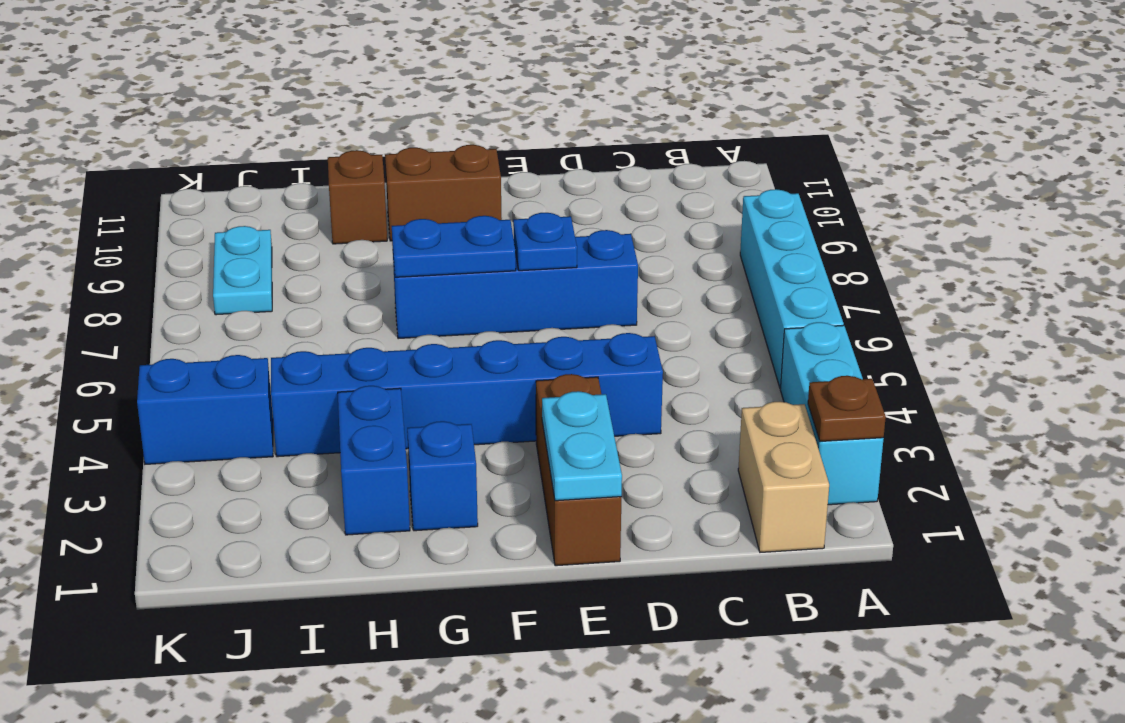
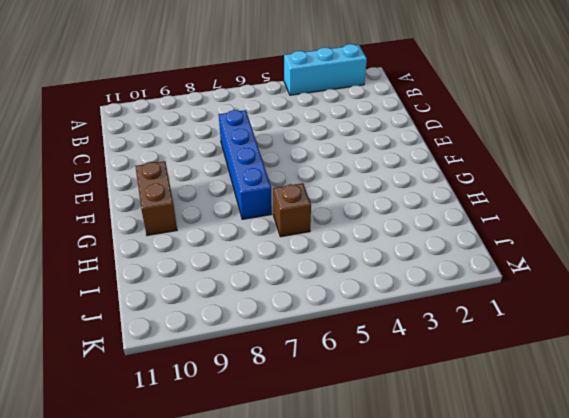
brown brick H6 level 1 -> brown brick H10 level 1
none -> cyan brick A5:A8 level 1
none -> tan brick B1:B2 level 1
none -> blue brick D4:I4 level 1

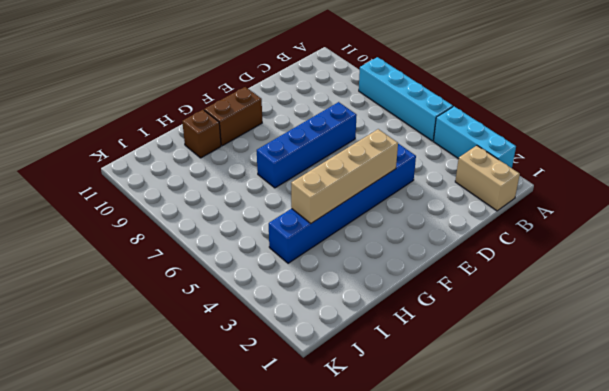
tan brick E4:H4 level 2 -> none
none -> brown brick E1:E3 level 1
none -> blue brick G2 level 1
none -> blue brick H2:H3 level 1

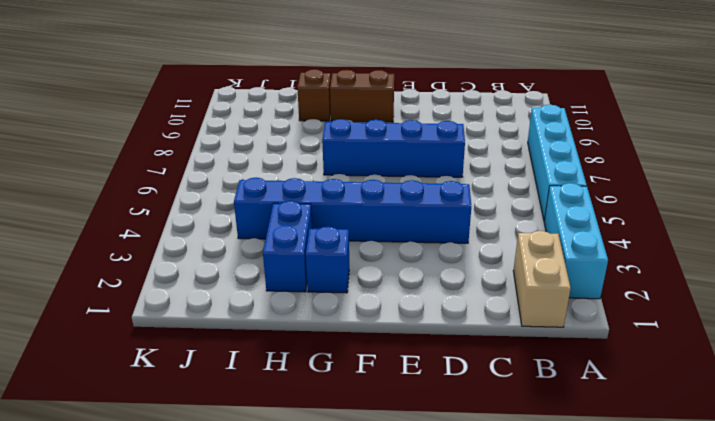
none -> brown brick E1:E3 level 1
none -> blue brick J4:K4 level 1
none -> cyan plate J8:J9 level 1

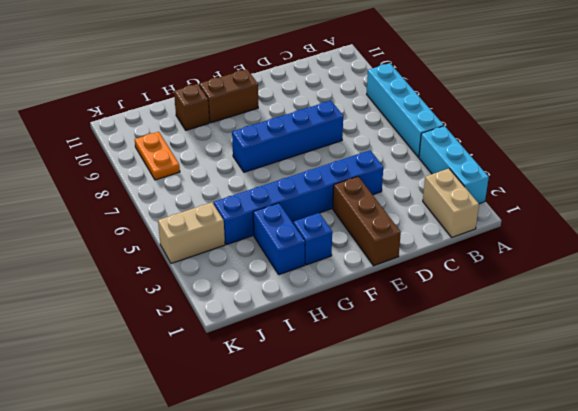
tan brick J4:K4 level 1 -> blue brick J4:K4 level 1
orange plate J8:J9 level 1 -> cyan plate J8:J9 level 1
none -> brown plate A2 level 2
none -> cyan plate E1:E2 level 2
none -> blue plate E7 level 2

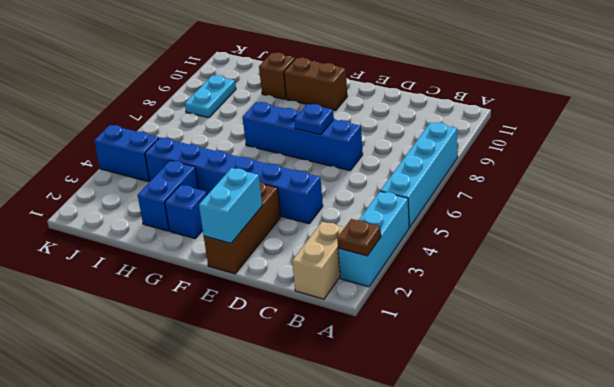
cyan brick E1:E2 level 2 -> cyan plate E1:E2 level 2
none -> blue plate F7:G7 level 2

